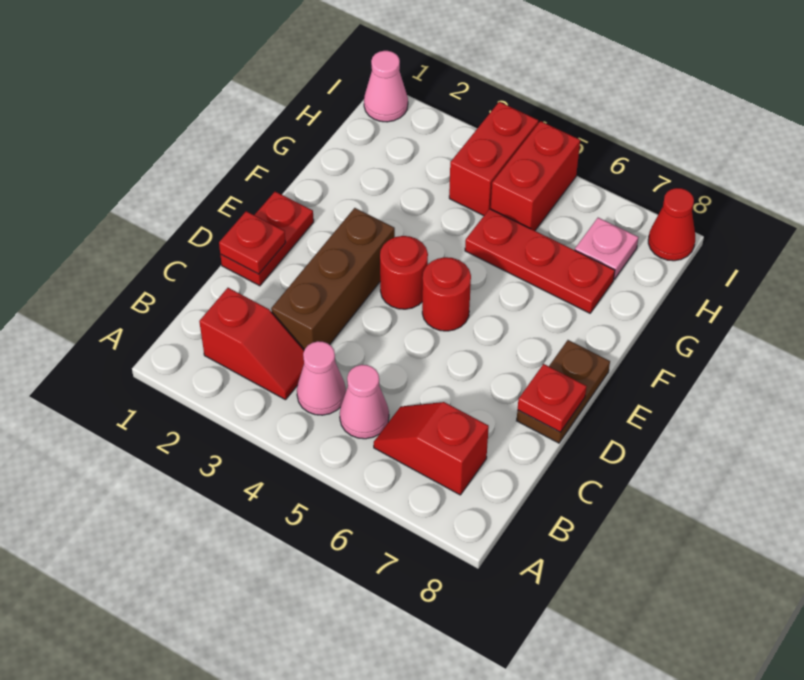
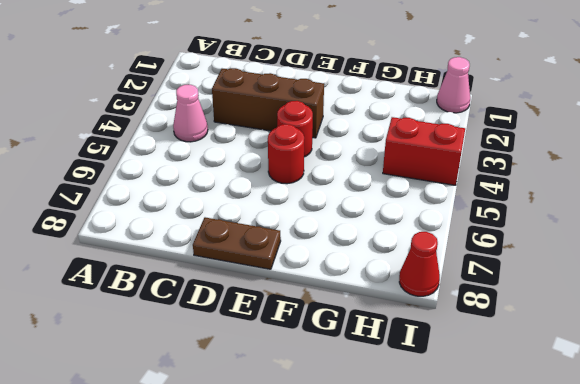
none -> red slope B2:B3 level 1 top 2
none -> pink cone B5 level 1
none -> red slope B6:B7 level 1 top 7

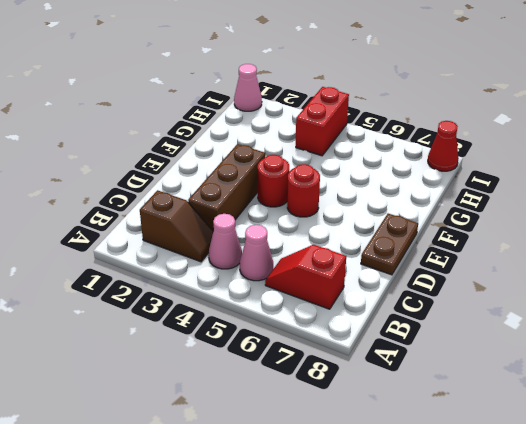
brown slope B2:B3 level 1 top 2 -> red slope B2:B3 level 1 top 2
none -> red plate D1:E1 level 1
none -> red plate G5:G7 level 1
none -> red brick H5:I5 level 1

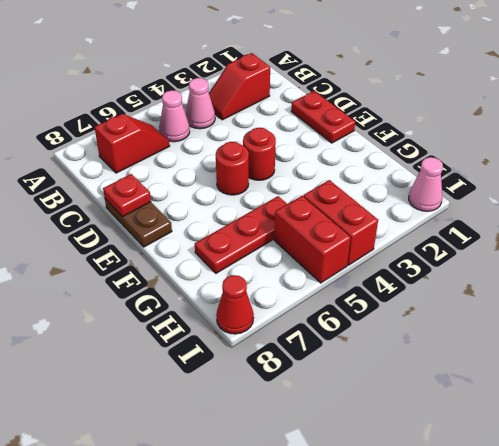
none -> brown brick C3:E3 level 1
none -> pink plate H7 level 1
none -> red plate D1 level 2

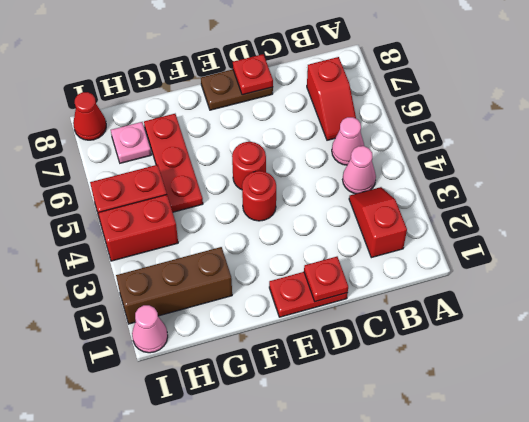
brown brick G2:I2 level 1 -> brown brick C3:E3 level 1

